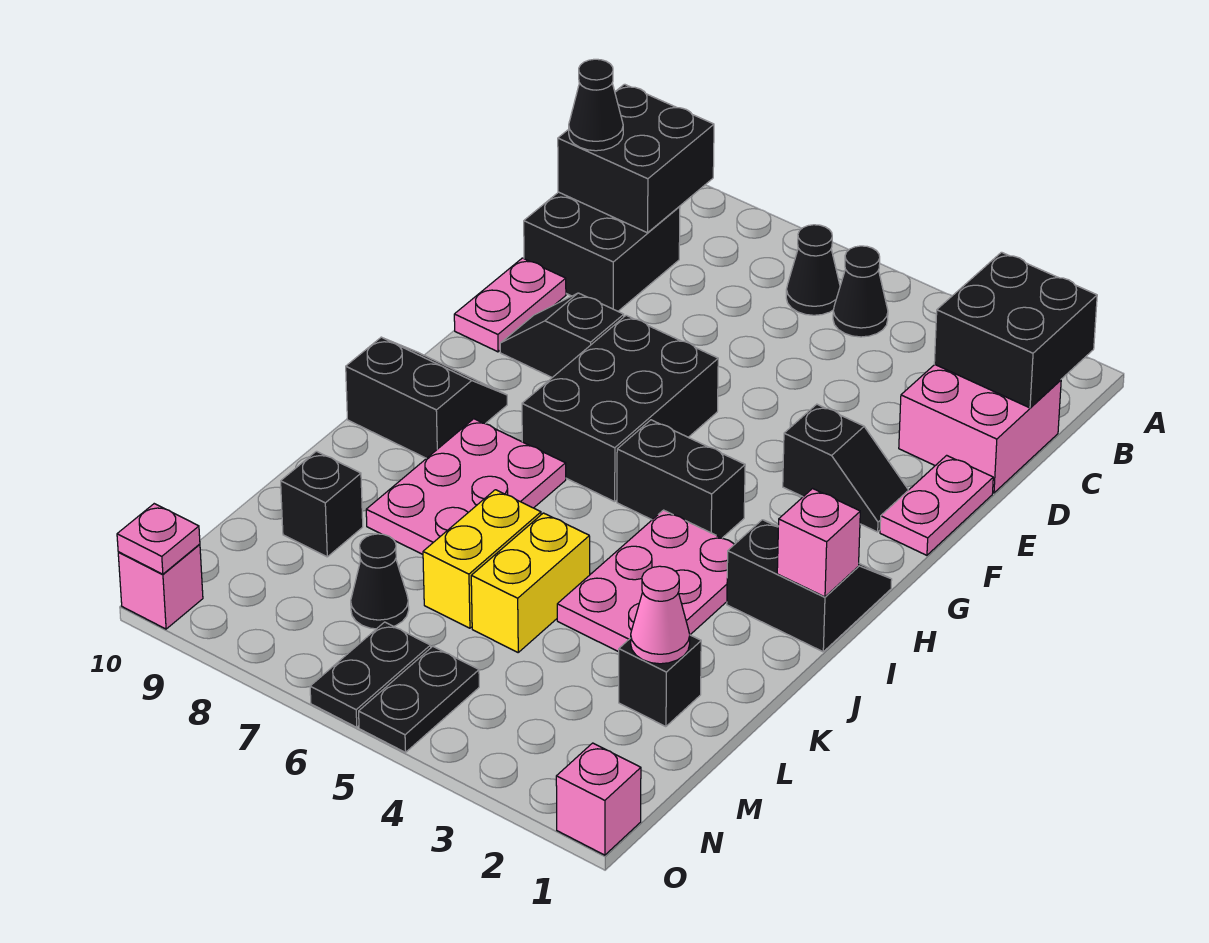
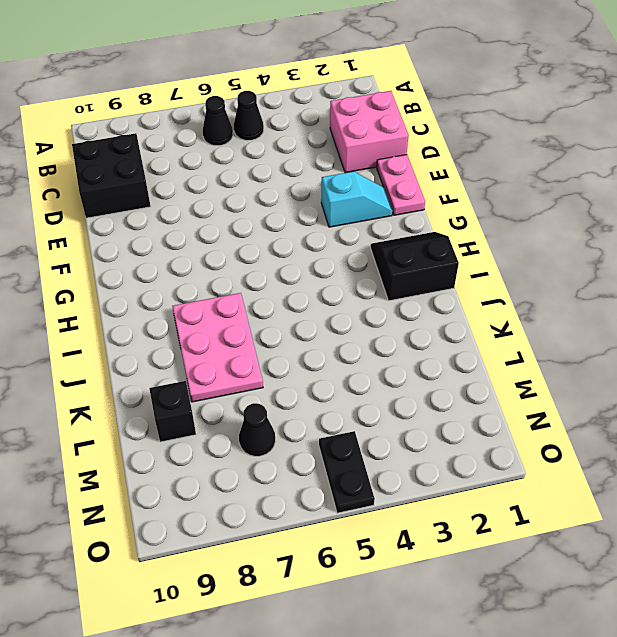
cyan slope F2:F3 level 1 top 3 -> black slope F2:F3 level 1 top 3
none -> pink plate E10:F10 level 1
none -> black brick F6:H7 level 1
none -> black slope F8:F9 level 1 top 8

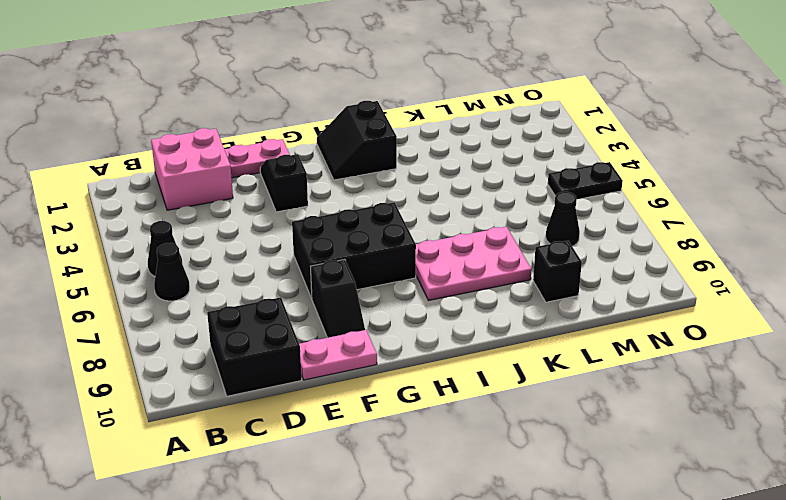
none -> black brick H4:H5 level 1
none -> black slope H9:I10 level 1 top I
none -> pink plate I3:K4 level 1

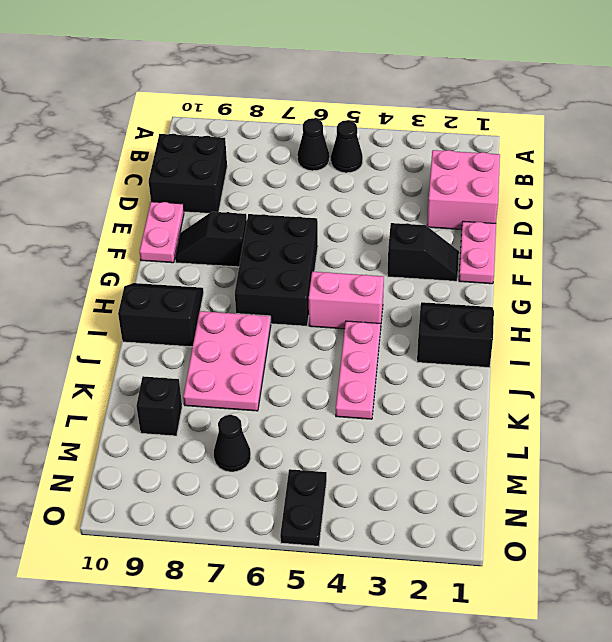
pink brick H4:H5 level 1 -> black brick H4:H5 level 1
pink plate I4:K4 level 1 -> pink plate I3:K4 level 1
none -> yellow brick K5:L5 level 1
none -> yellow brick K6:L6 level 1
none -> black brick L2 level 1

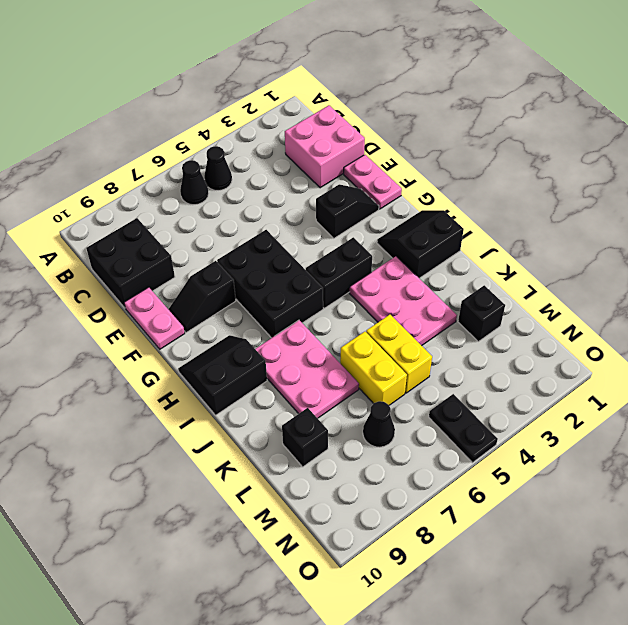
none -> black plate N6:O6 level 1
none -> pink brick O1 level 1
none -> pink brick O10 level 1

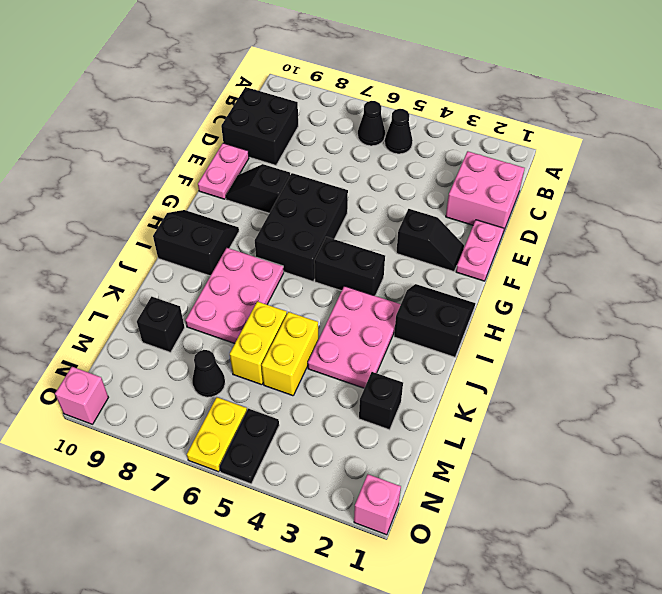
yellow plate N6:O6 level 1 -> black plate N6:O6 level 1
none -> black brick B1:C2 level 2
none -> black brick B9:C10 level 2
none -> pink brick I1 level 2

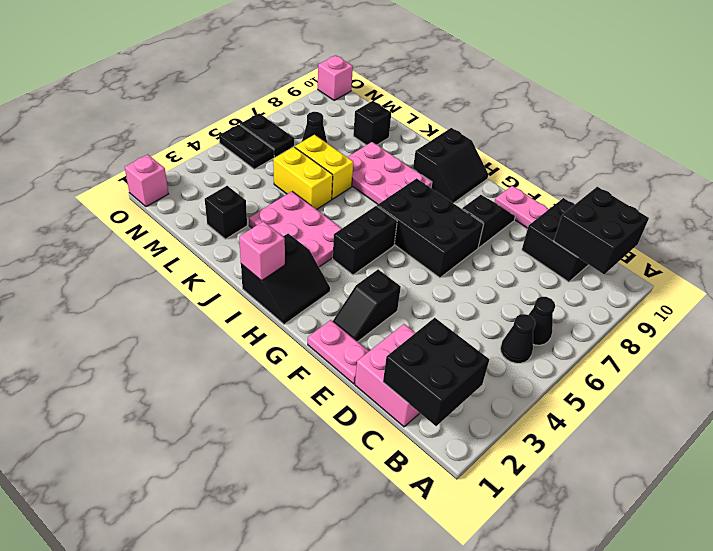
none -> pink cone L2 level 2
none -> pink plate O10 level 2
none -> black cone C10 level 3

